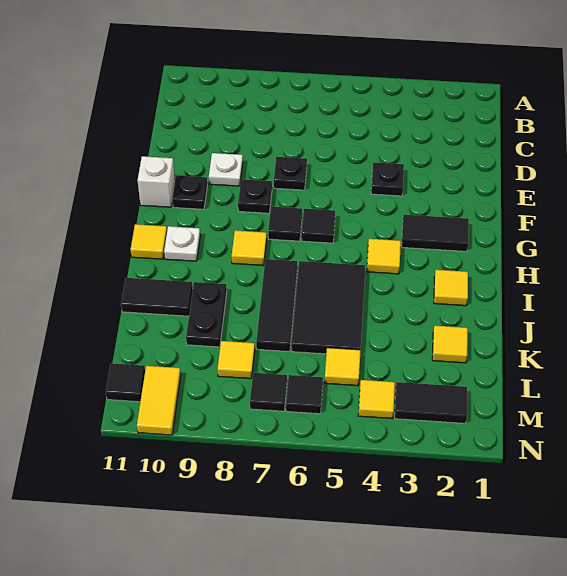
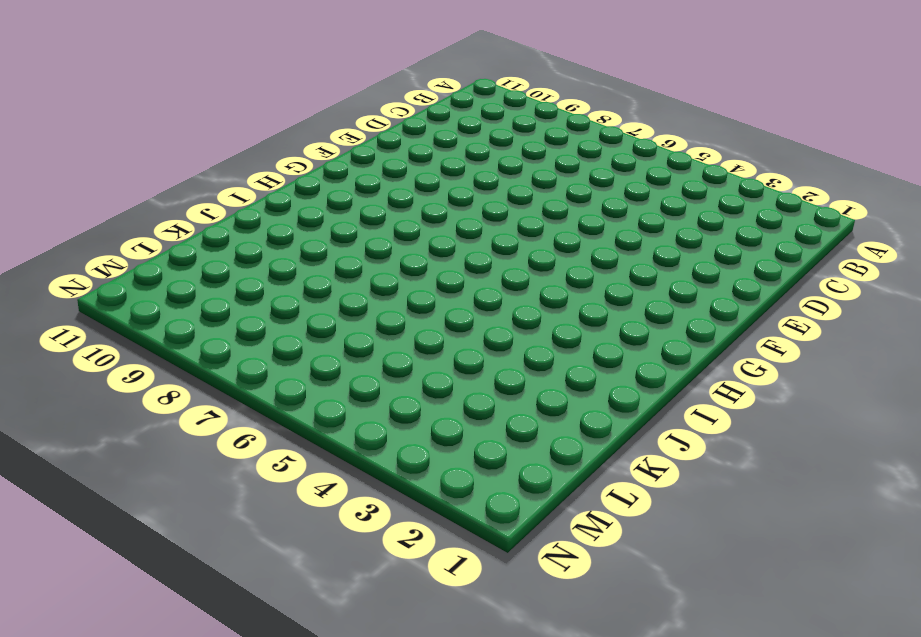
none -> black plate E4 level 1
none -> black plate E7 level 1
none -> white plate E9 level 1

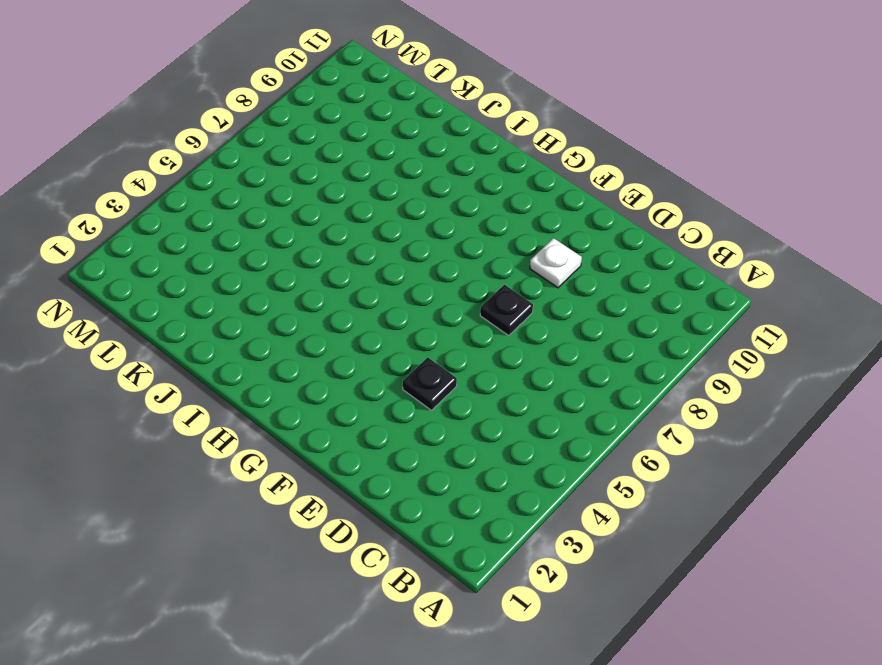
none -> black plate F8 level 1
none -> black plate F10 level 1
none -> white brick F11 level 1

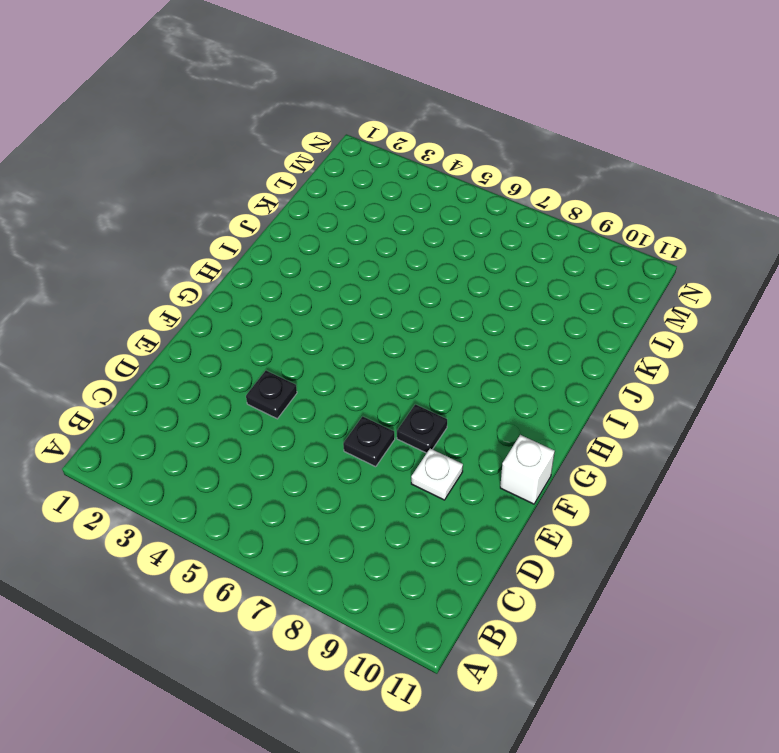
none -> black plate F10 level 1
none -> black tile G2:G3 level 1
none -> black tile G6 level 1

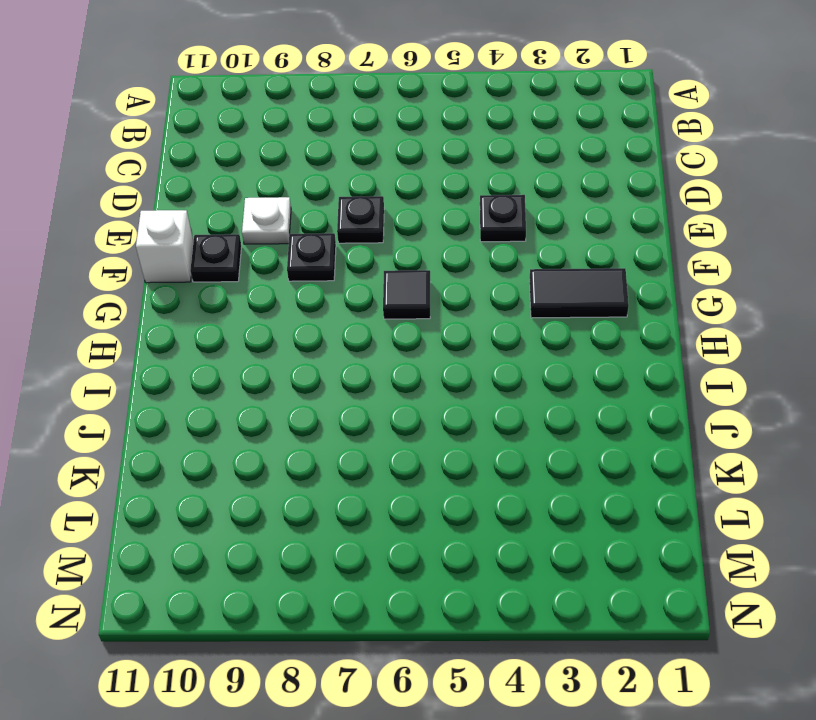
none -> black tile G7 level 1
none -> yellow tile H4 level 1
none -> yellow tile H8 level 1

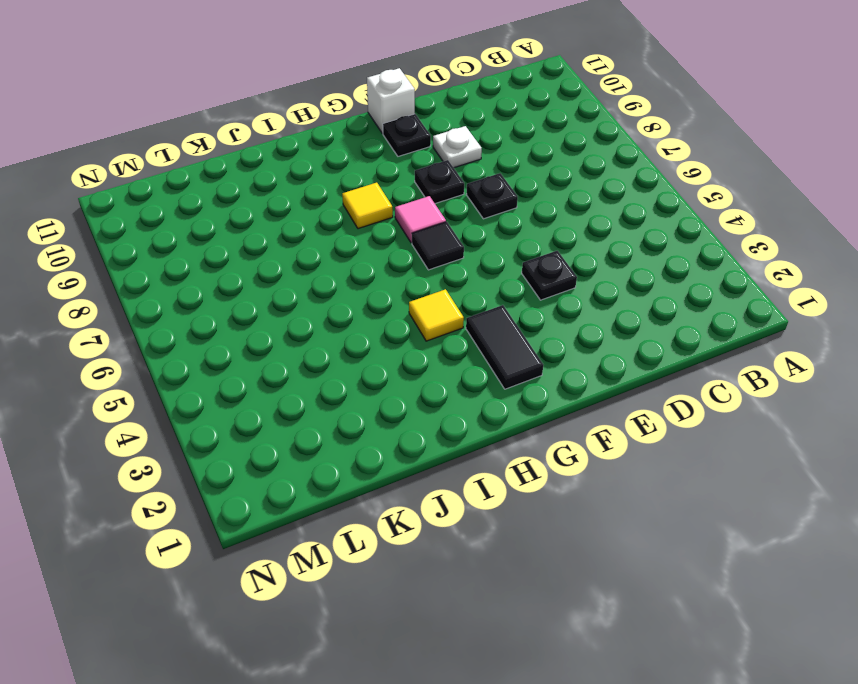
pink tile G7 level 1 -> black tile G7 level 1
none -> white plate H10 level 1
none -> yellow tile H11 level 1
none -> yellow tile I2 level 1

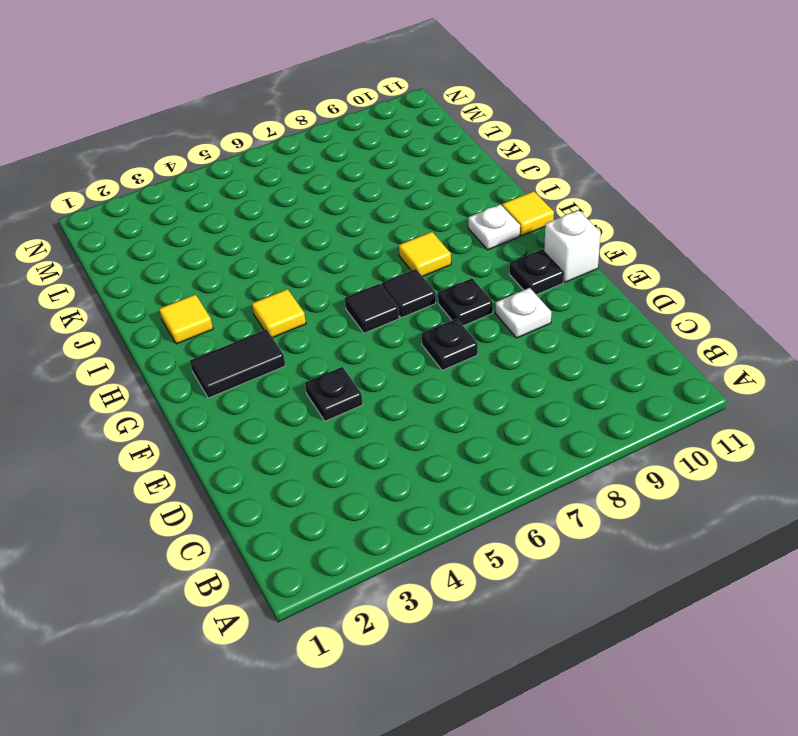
none -> black tile I5:K6 level 1
none -> black tile I7:K7 level 1
none -> black plate J9:K9 level 1

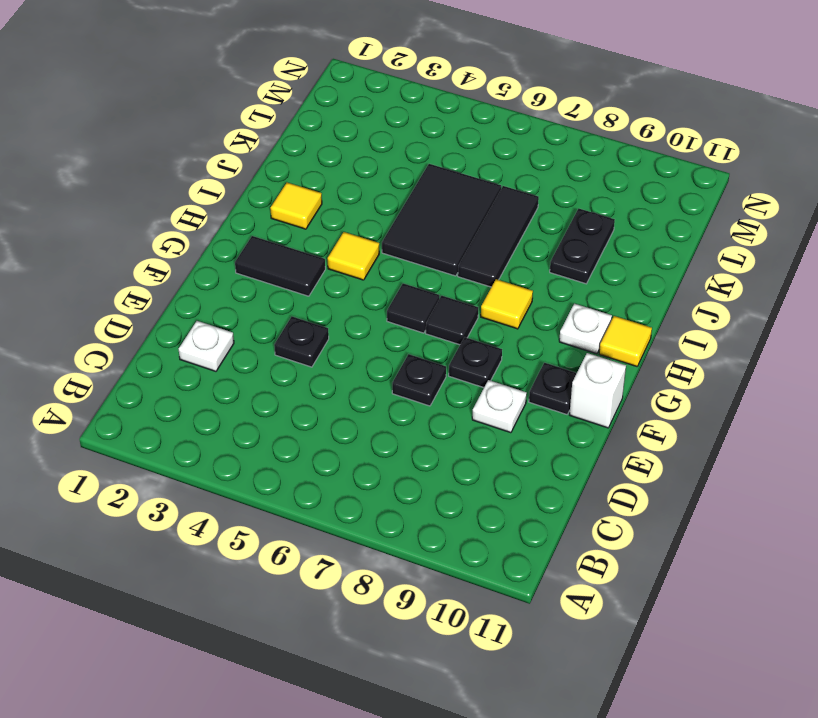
white plate D2 level 1 -> none
none -> black tile J10:J11 level 1
none -> yellow tile K2 level 1
none -> yellow tile L5 level 1

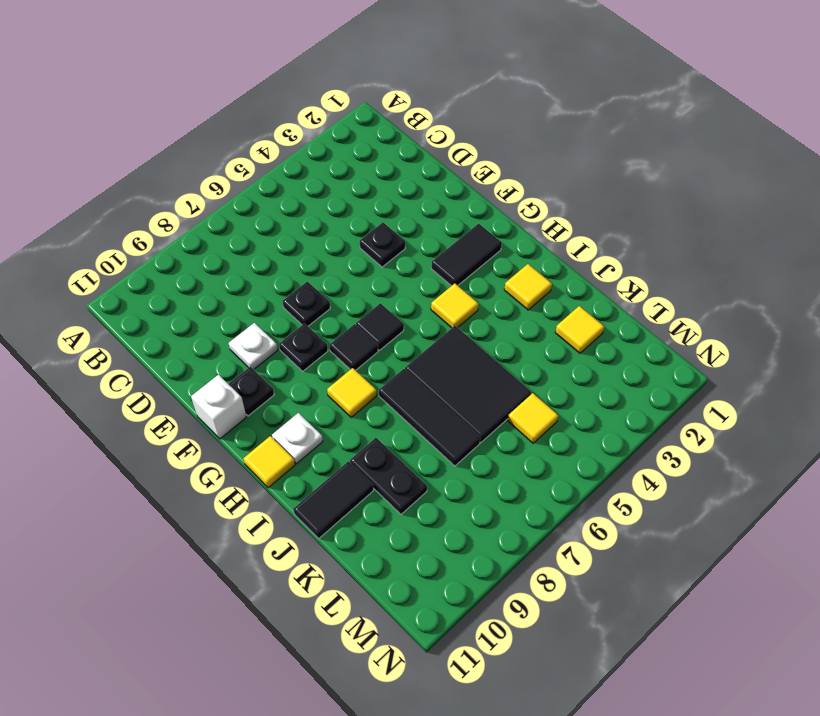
none -> yellow tile L8 level 1
none -> black tile M2:M3 level 1
none -> yellow tile M4 level 1

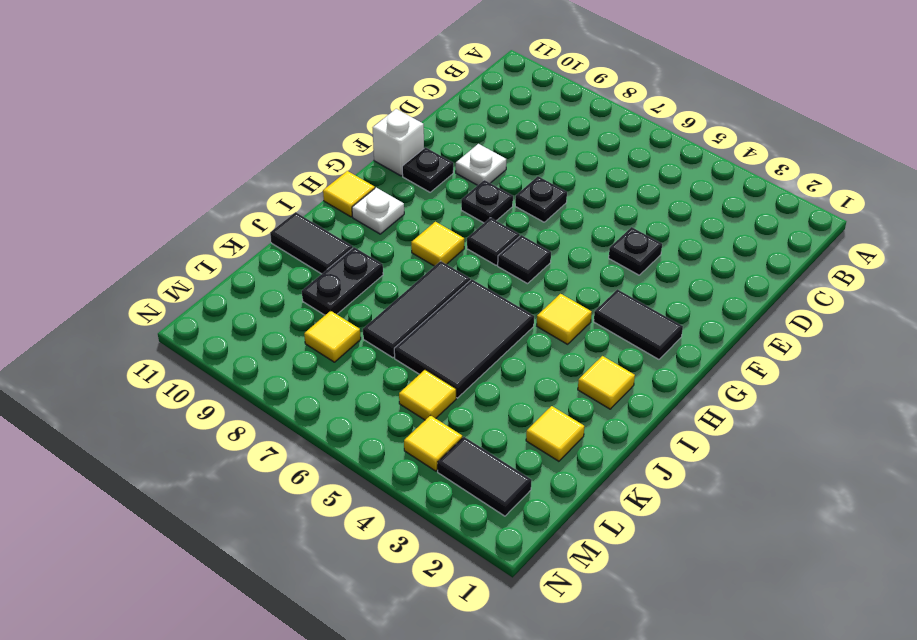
none -> black tile M6 level 1
none -> black tile M7 level 1
none -> yellow tile M10:N10 level 1

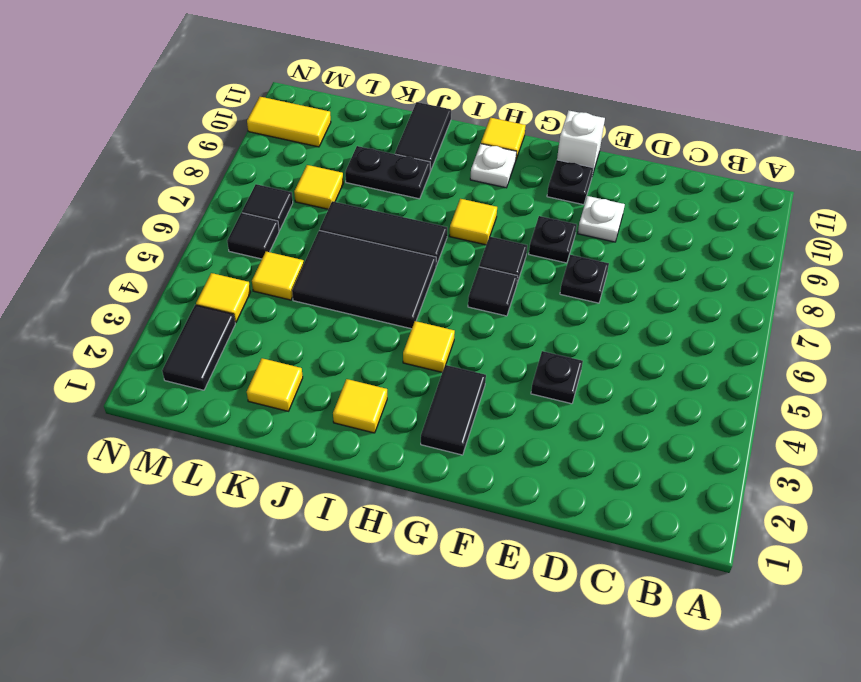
none -> black tile M11 level 1

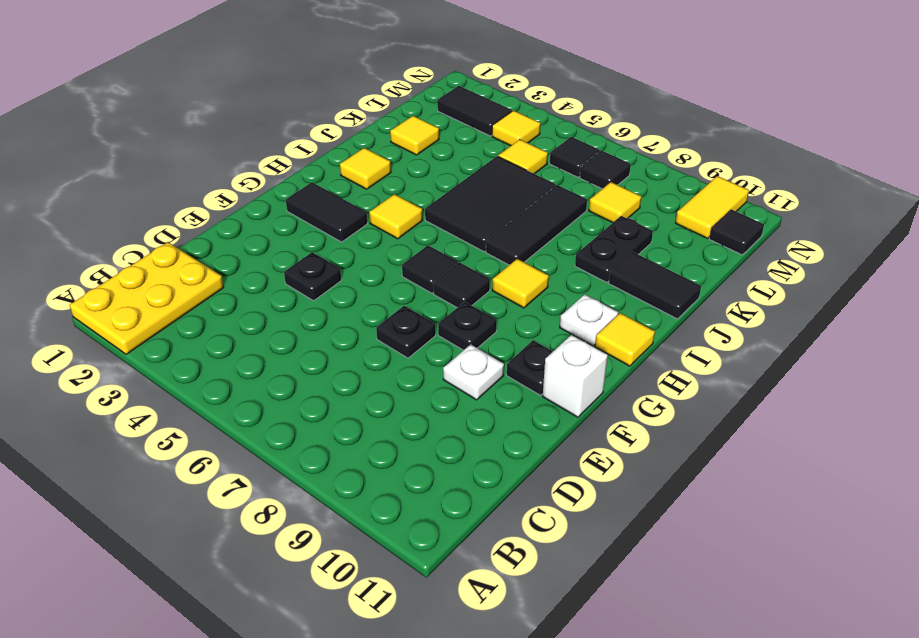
yellow plate A1:C2 level 1 -> none

